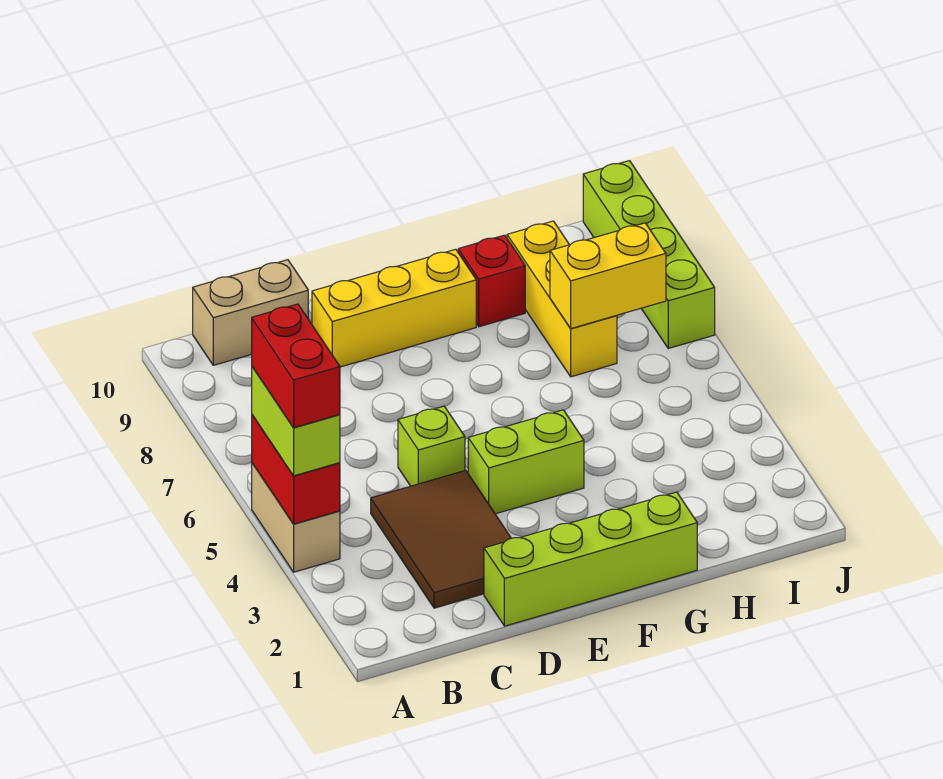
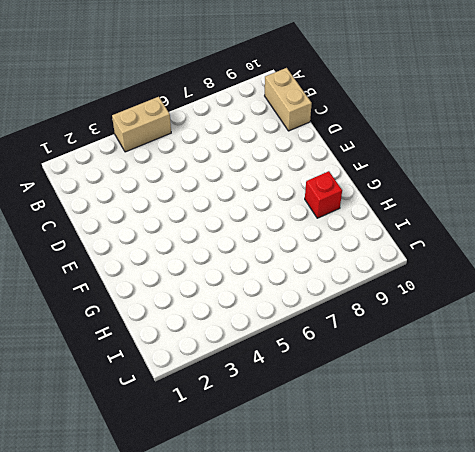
none -> brown tile C2:D4 level 1
none -> lime brick D1:G1 level 1
none -> lime brick D5 level 1

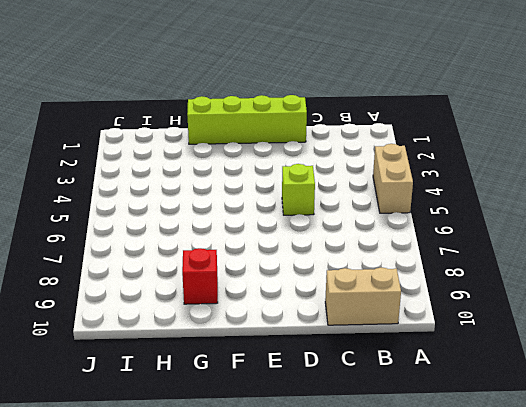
none -> brown tile C2:D4 level 1
none -> yellow brick D9:F9 level 1
none -> lime brick E4:F4 level 1

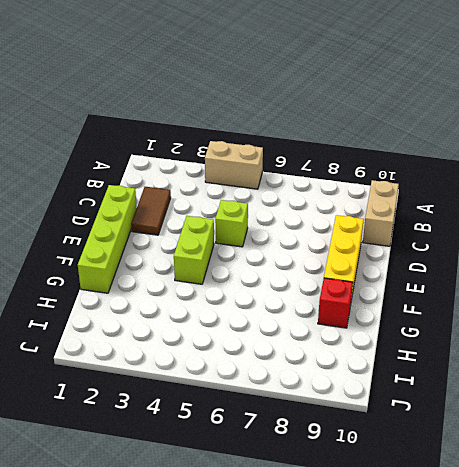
brown tile C2:D2 level 1 -> brown tile C2:D4 level 1
none -> yellow brick H7:H9 level 1
none -> lime brick J7:J10 level 1
none -> red brick A4:A5 level 2

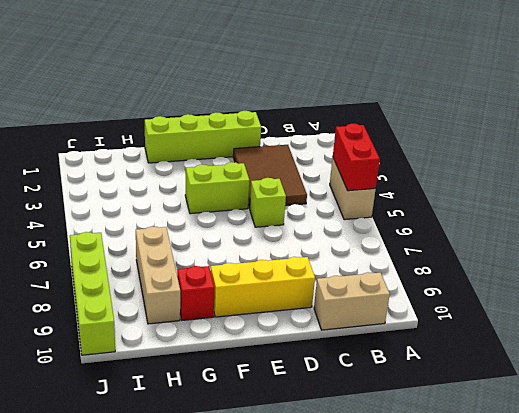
tan brick H7:H9 level 1 -> yellow brick H7:H9 level 1
none -> yellow brick H7:I7 level 2
none -> lime brick A4:A5 level 3
none -> red brick A4:A5 level 4

